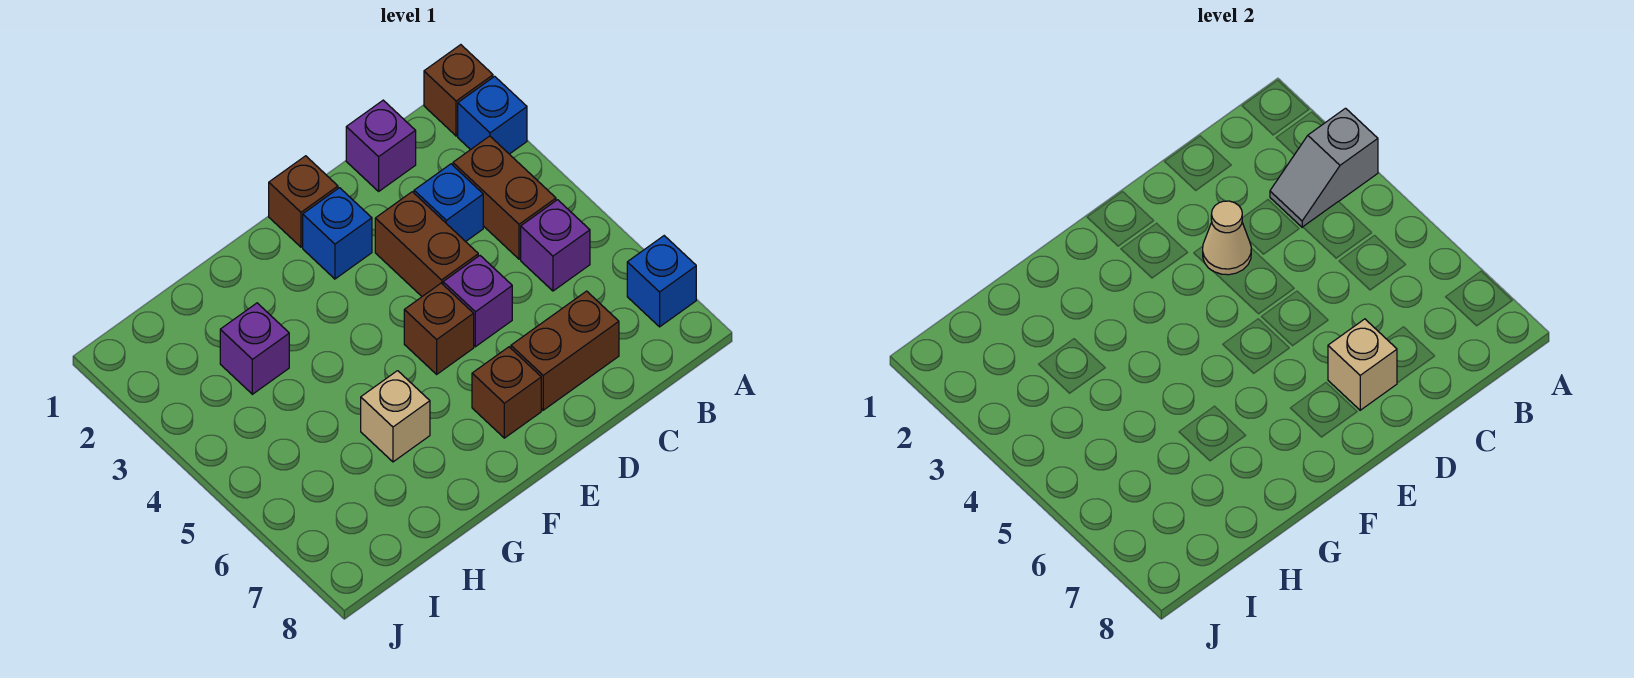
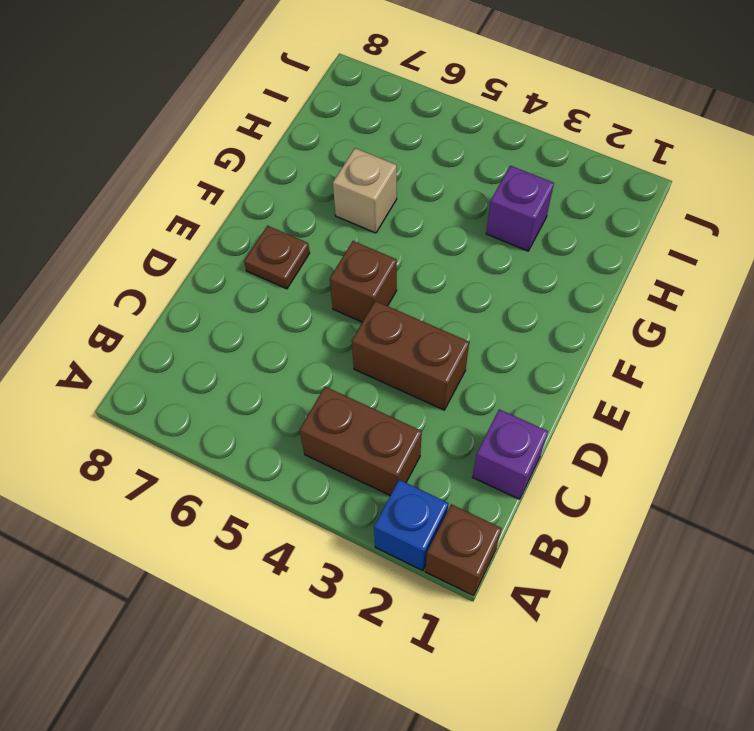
brown plate E7 level 1 -> brown brick E7 level 1
none -> blue brick A7 level 1
none -> purple brick B5 level 1
none -> blue brick C3 level 1

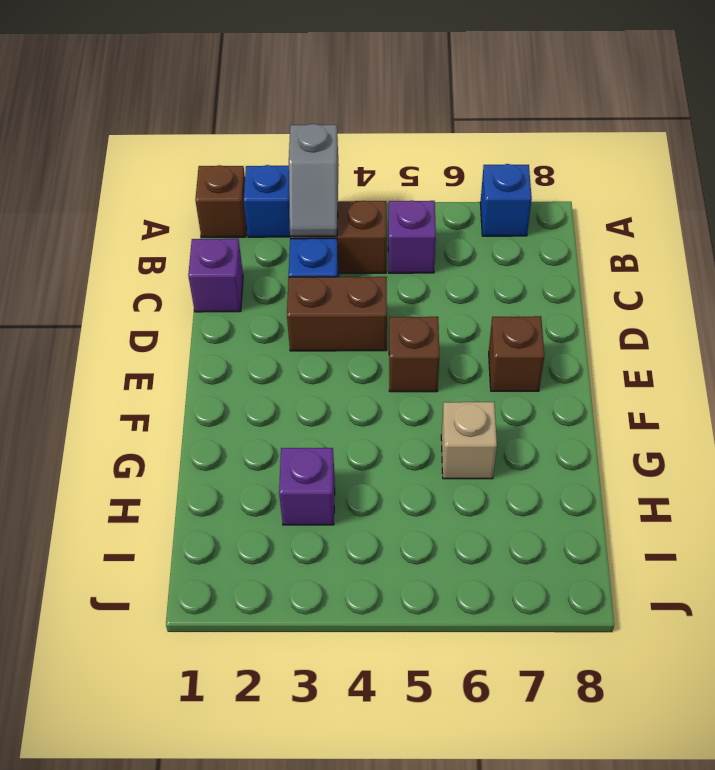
none -> brown brick C7:D7 level 1
none -> purple brick D5 level 1
none -> brown brick E1 level 1

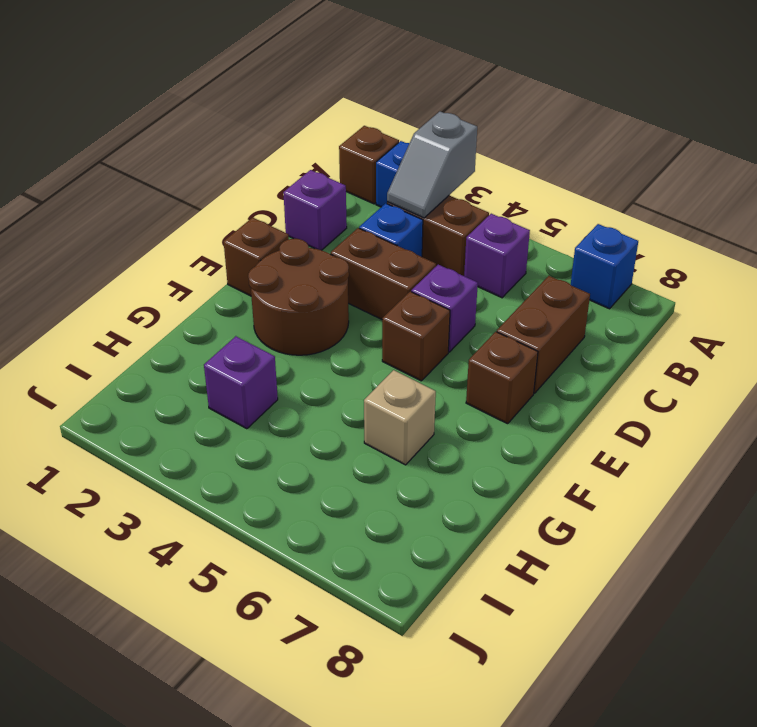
brown round brick E2:F3 level 1 -> blue brick E2 level 1
none -> tan cone D3 level 2
none -> tan brick D7 level 2

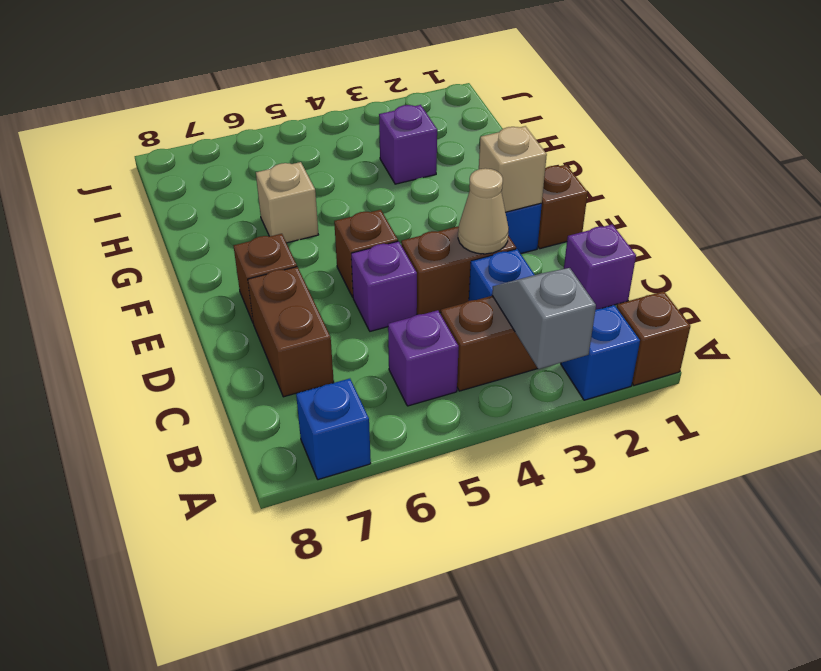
tan brick E2 level 2 -> tan brick D7 level 2

